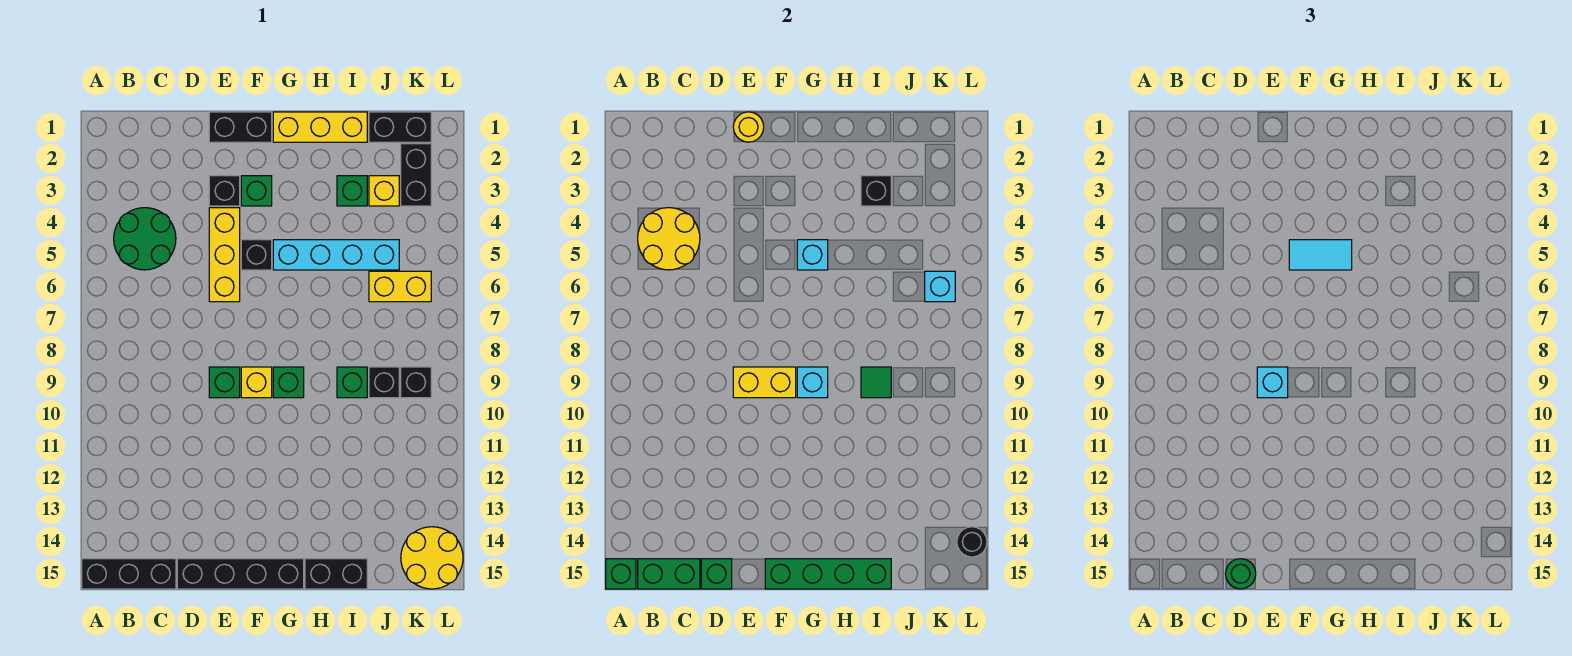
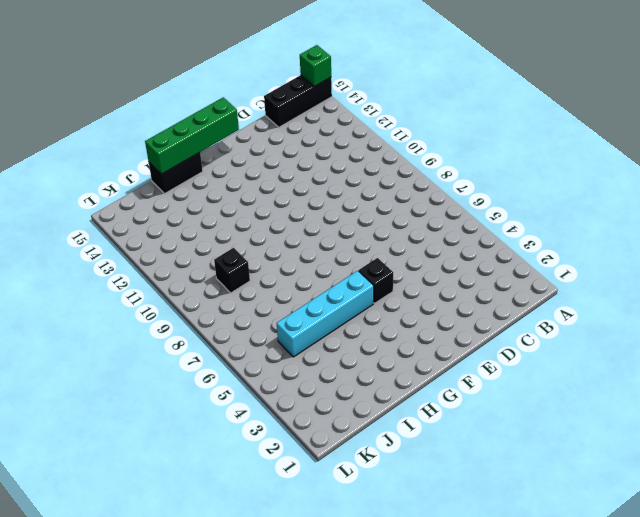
none -> green round brick B4:C5 level 1
none -> black brick D15:G15 level 1
none -> black brick E1:F1 level 1
none -> black brick E3 level 1

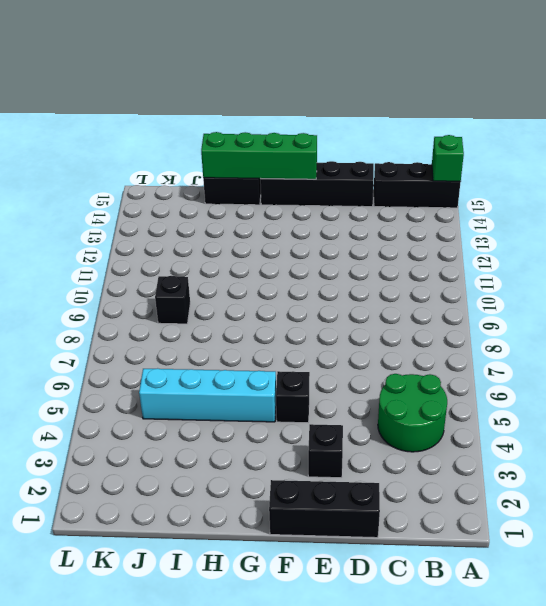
black brick D1:F1 level 1 -> black brick E1:F1 level 1
none -> yellow brick E4:E6 level 1
none -> green brick E9 level 1
none -> green brick F3 level 1
none -> yellow brick F9 level 1

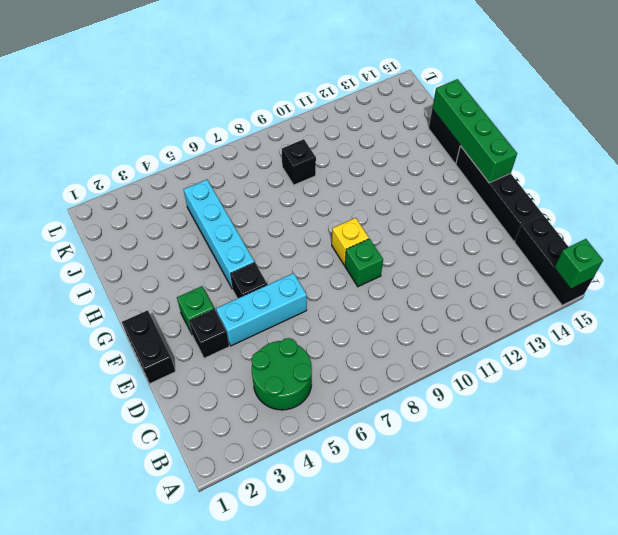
cyan brick E4:E6 level 1 -> yellow brick E4:E6 level 1
none -> yellow brick G1:I1 level 1
none -> green brick G9 level 1
none -> green brick I3 level 1
none -> green brick I9 level 1

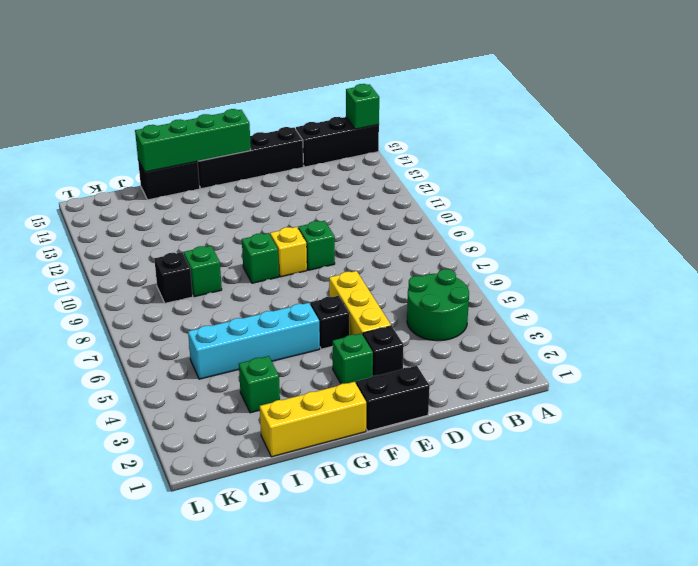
none -> black brick J1:K1 level 1
none -> yellow brick J3 level 1
none -> yellow brick J6:K6 level 1
none -> black brick K2:K3 level 1

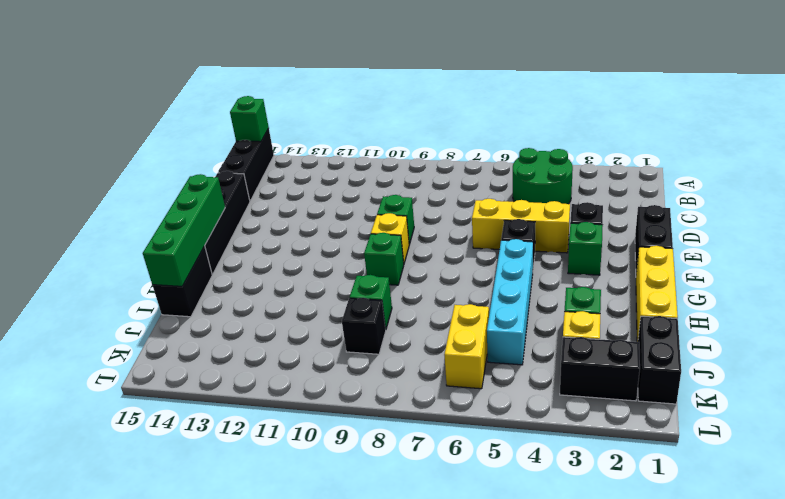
none -> black brick K9 level 1
none -> yellow round brick K14:L15 level 1
none -> yellow round brick B4:C5 level 2
none -> green brick B15:C15 level 2

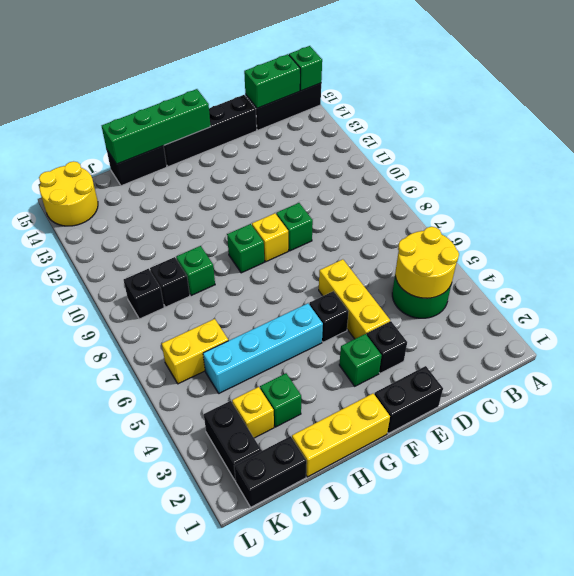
none -> green brick D15 level 2
none -> yellow round brick E1 level 2
none -> yellow brick E9:F9 level 2
none -> cyan brick G5 level 2

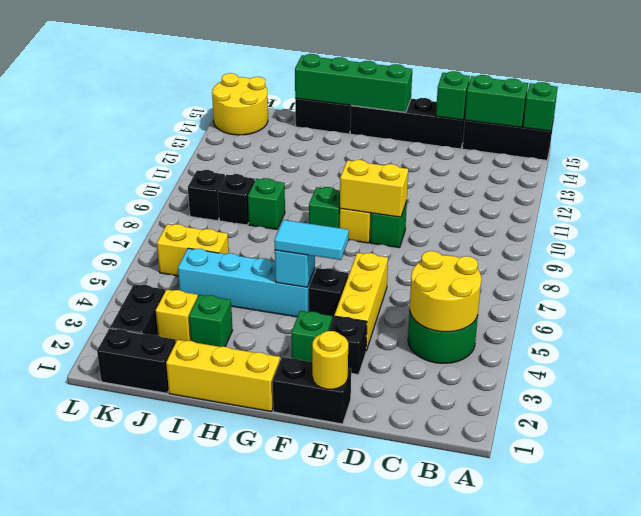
none -> cyan brick G9 level 2
none -> black brick I3 level 2
none -> green tile I9 level 2
none -> cyan brick K6 level 2

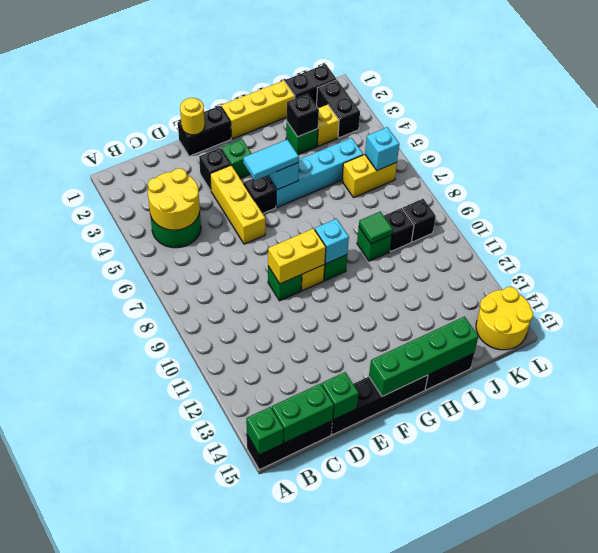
none -> black round brick L14 level 2
none -> green round brick D15 level 3
none -> cyan brick E9 level 3

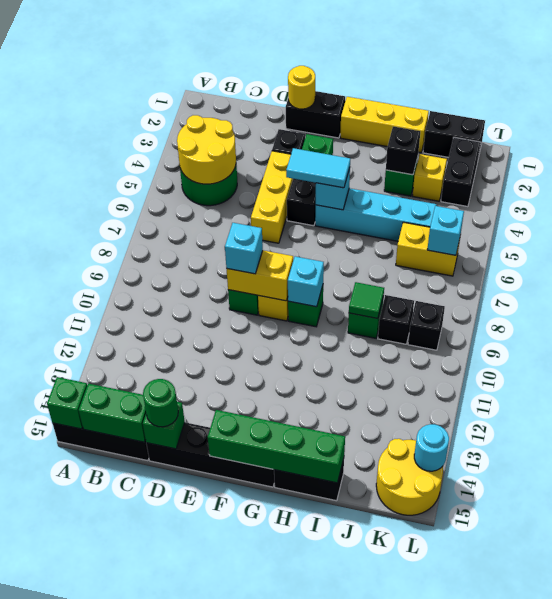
cyan round brick L14 level 2 -> black round brick L14 level 2

